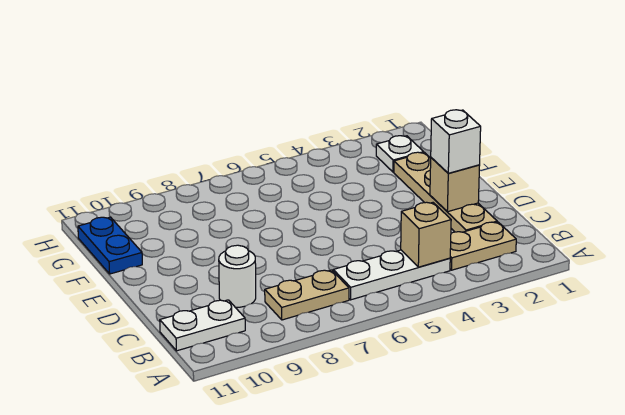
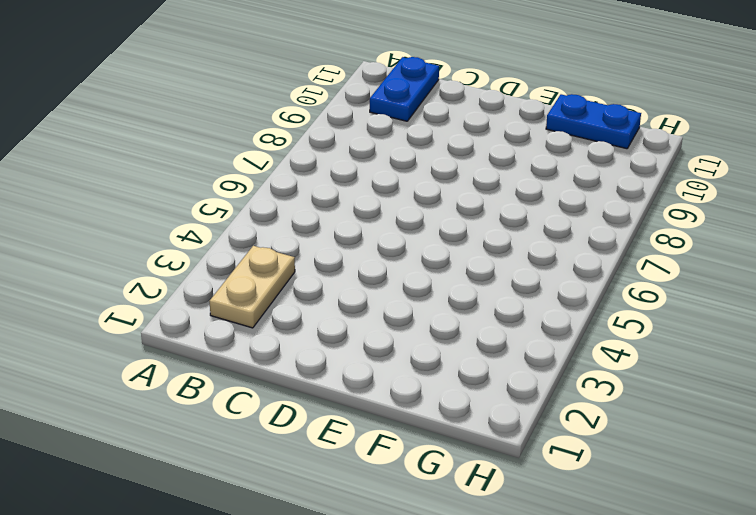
blue plate B10:B11 level 1 -> white plate B10:B11 level 1
none -> white plate B4:B6 level 1
none -> tan plate B7:B8 level 1

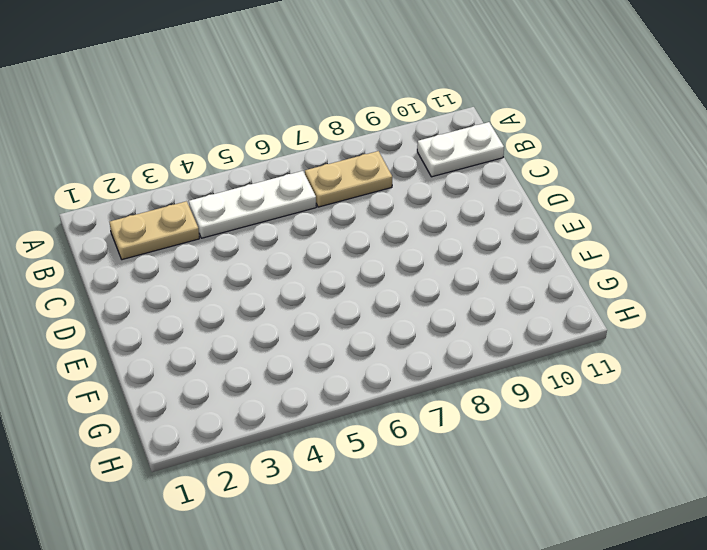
none -> tan plate C2:F2 level 1
none -> white round brick C9 level 1

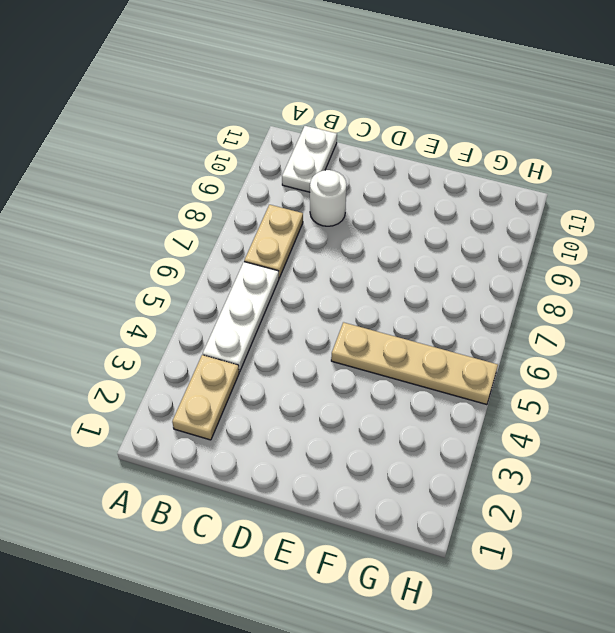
tan plate E5:H5 level 1 -> tan plate C2:F2 level 1
none -> blue plate F11:G11 level 1
none -> white plate G2 level 1

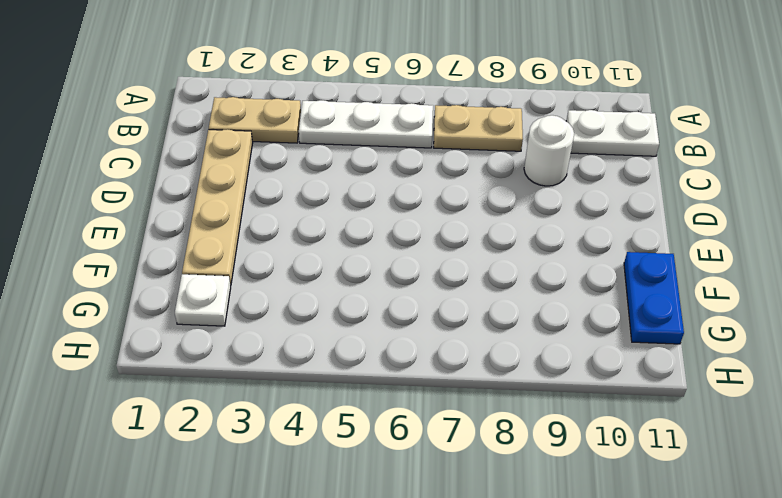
none -> tan brick B4 level 2
none -> tan brick D2 level 2

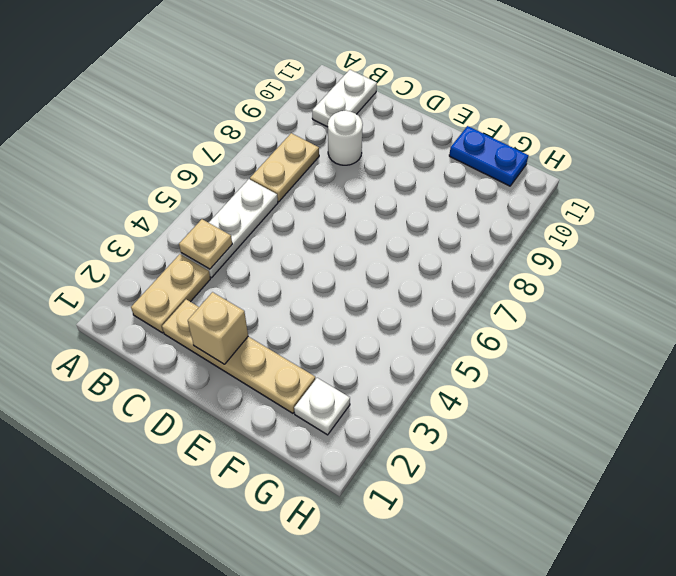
tan plate B4 level 2 -> tan brick B4 level 2
none -> white brick D2 level 3

